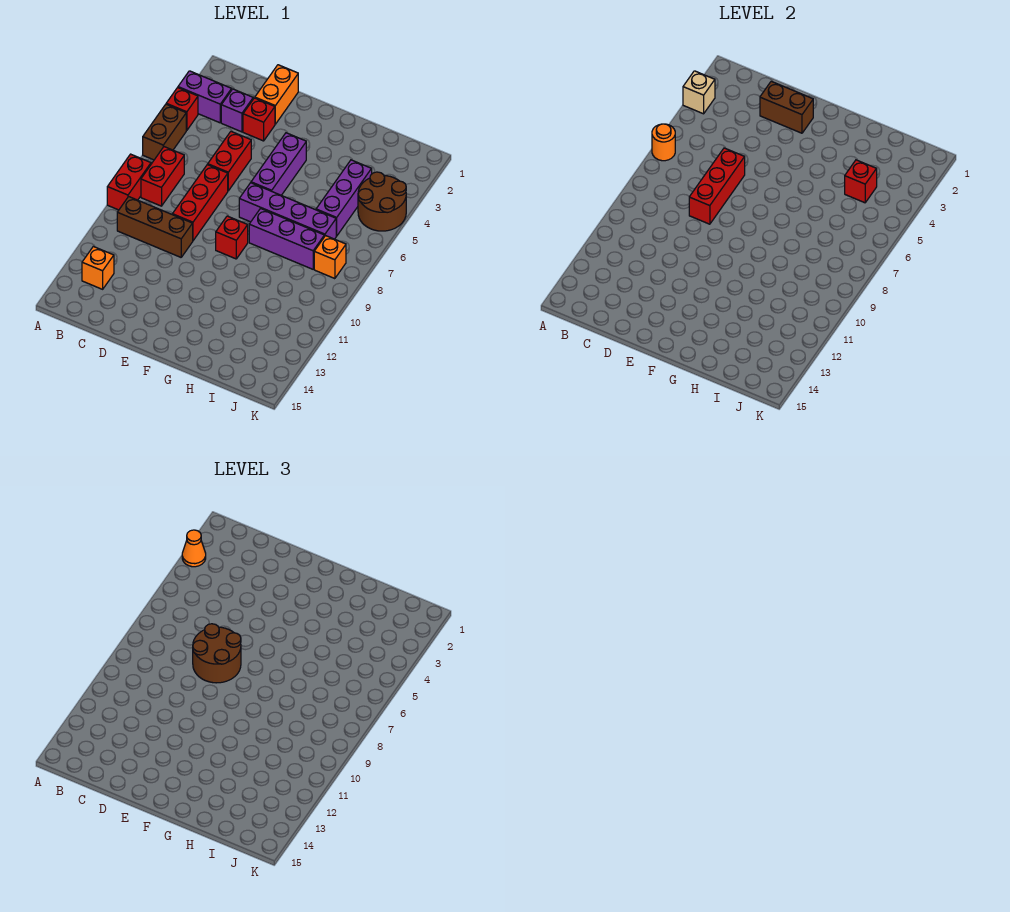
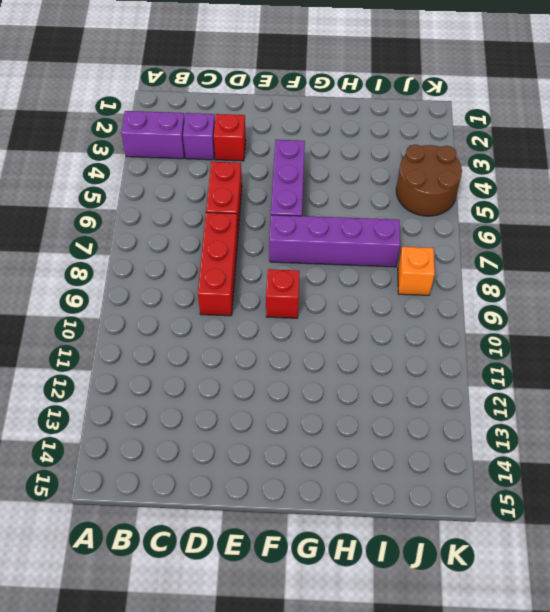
none -> red brick A4 level 1
none -> brown brick A5:A6 level 1
none -> red brick A8:A9 level 1

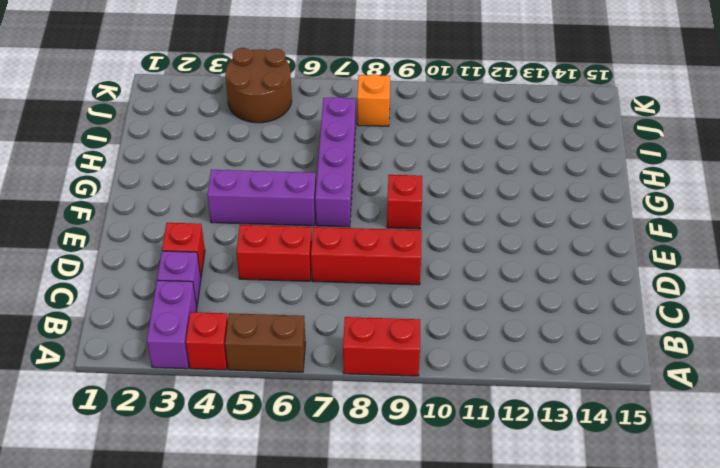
none -> red brick B7:B8 level 1
none -> brown brick B10:D10 level 1
none -> orange brick B13 level 1

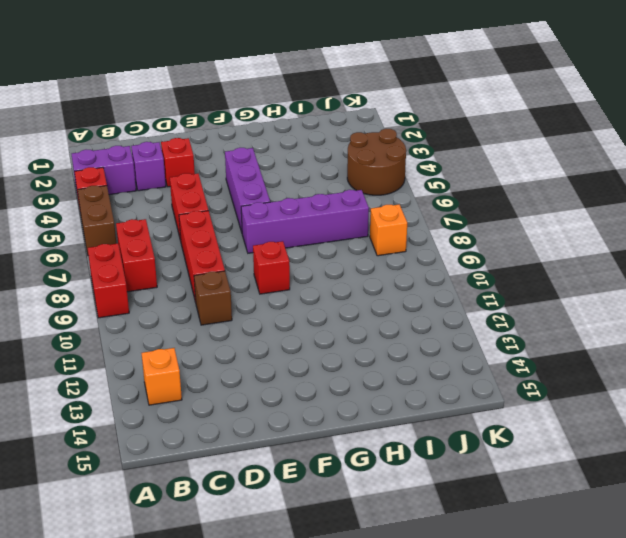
brown brick D10 level 1 -> brown brick B10:D10 level 1
none -> orange brick D1:D2 level 1
none -> purple brick G8:I8 level 1
none -> purple brick I4:I6 level 1

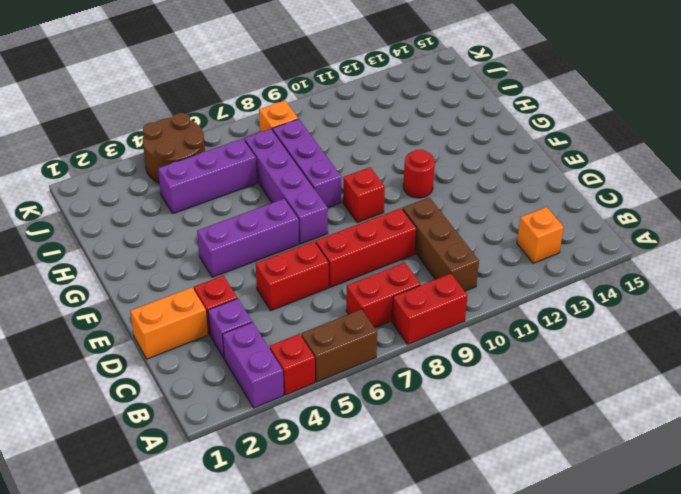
red round brick F11 level 1 -> none
none -> tan brick A3 level 2
none -> orange round brick A6 level 2
none -> brown brick D2:E2 level 2

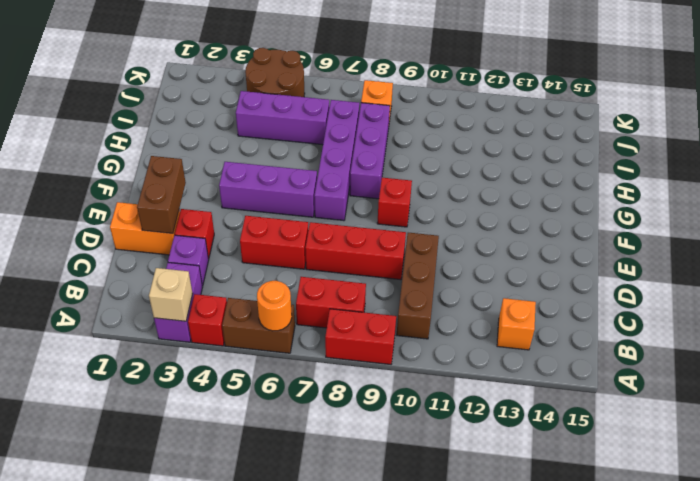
none -> red brick D6:D8 level 2
none -> red brick I4 level 2
none -> orange cone A3 level 3

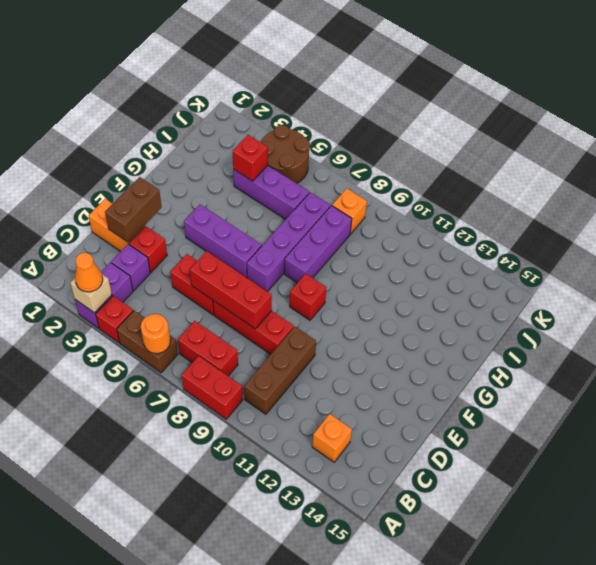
none -> brown round brick D7:E8 level 3

